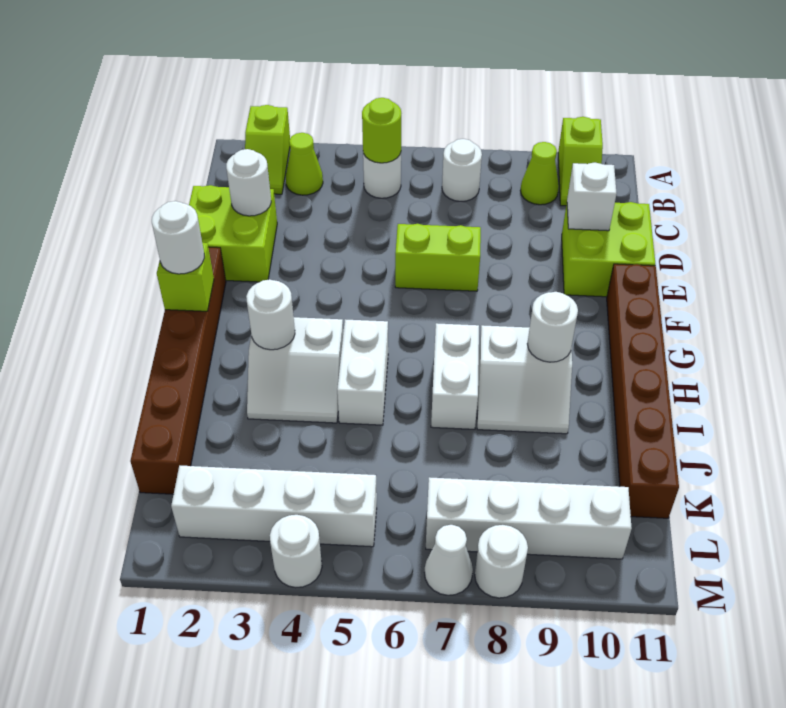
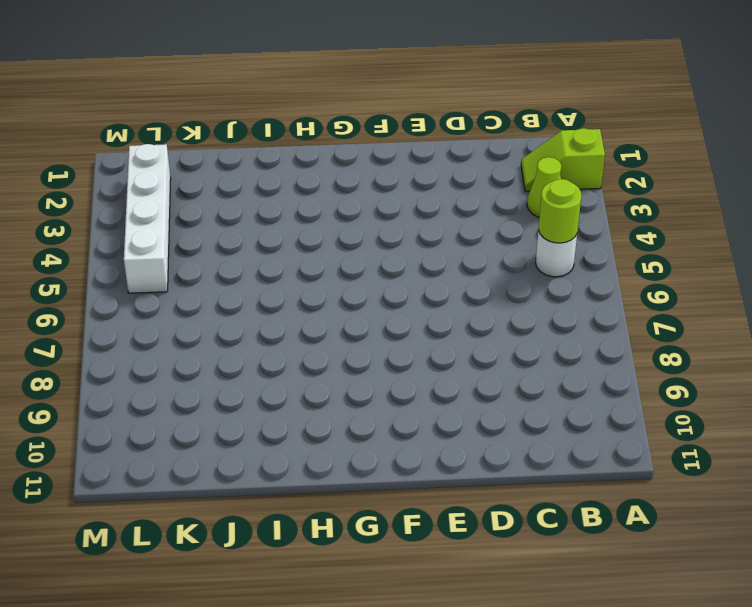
none -> lime slope A10:B10 level 1 top A
none -> white round brick B7 level 1
none -> lime cone B9 level 1

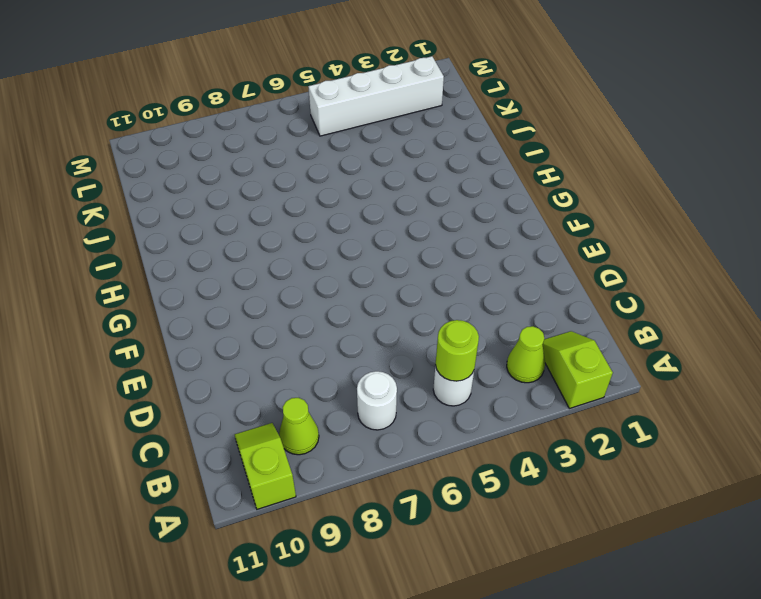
none -> lime brick D1:E2 level 1
none -> lime brick D10:E11 level 1
none -> lime brick E6:E7 level 1

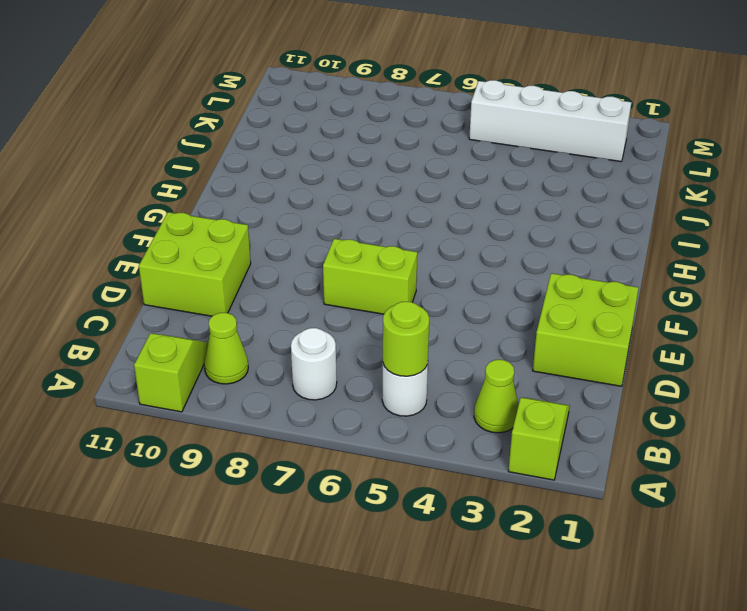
none -> brown brick F1:K1 level 1
none -> brown brick F11:K11 level 1
none -> white slope H3:I4 level 1 top H

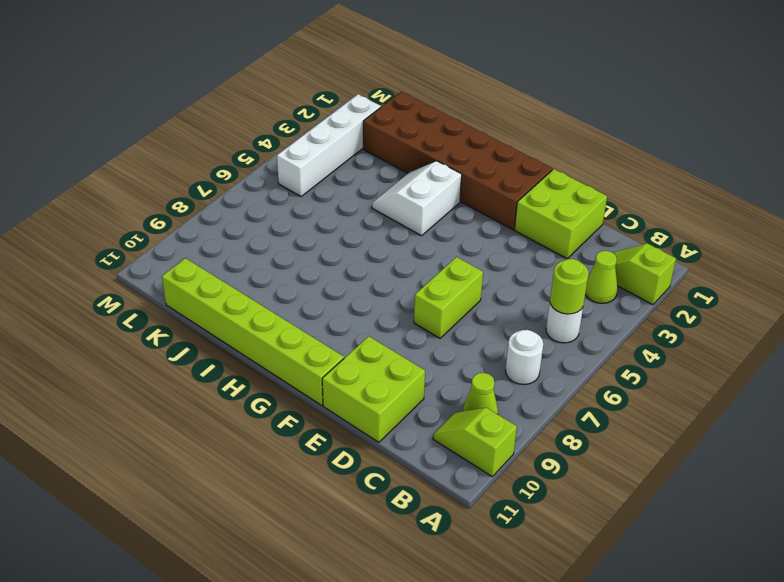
brown brick F1:K2 level 1 -> brown brick F1:K1 level 1
lime brick F11:K11 level 1 -> brown brick F11:K11 level 1
none -> white brick H5:I5 level 1
none -> white brick H7:I7 level 1
none -> white slope H8:I9 level 1 top H

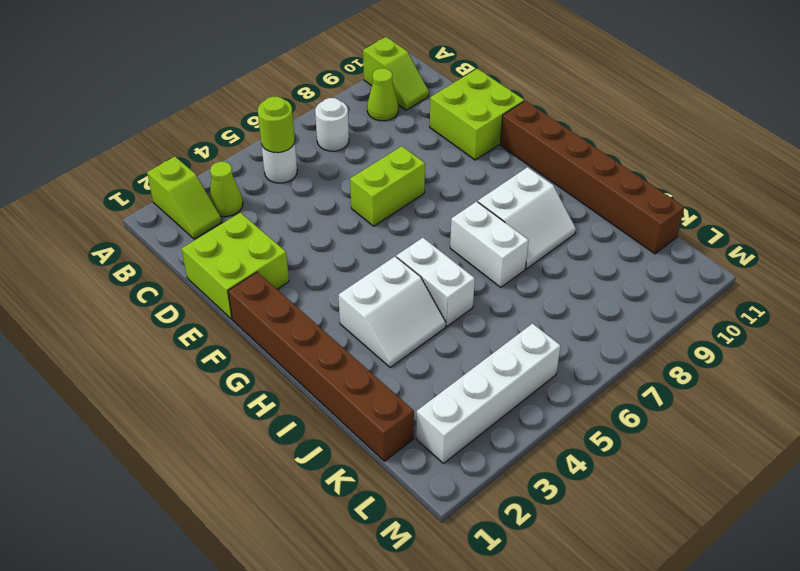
none -> white brick L7:L10 level 1
none -> white round brick M4 level 1
none -> white cone M7 level 1

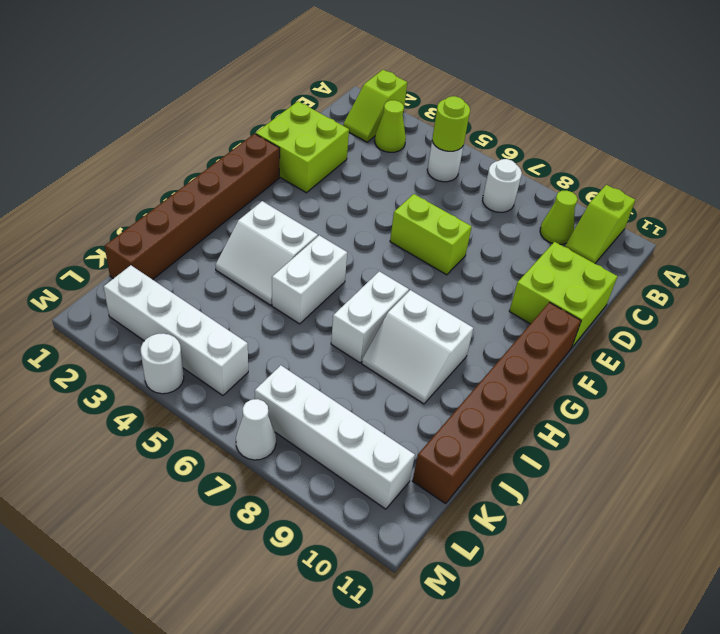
none -> white round brick M8 level 1
none -> white round brick D2 level 2
none -> white brick D10 level 2

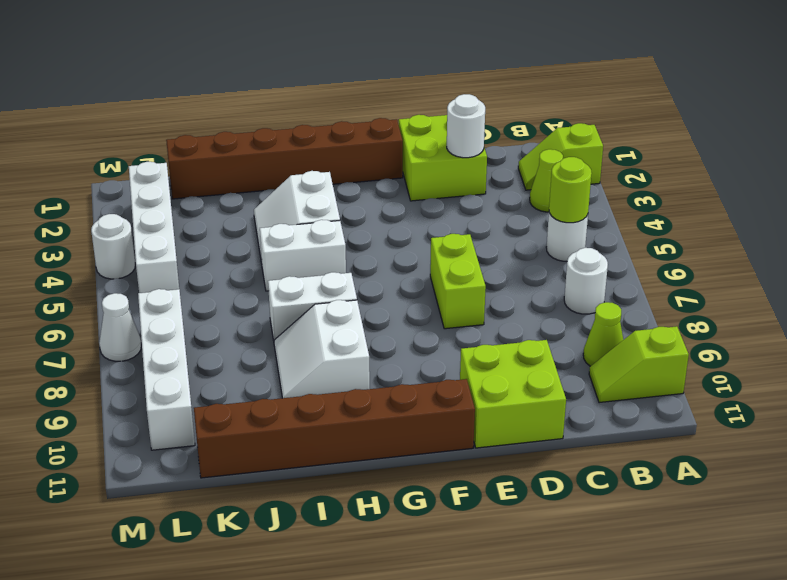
none -> white round brick M8 level 1
none -> white brick D10 level 2
none -> lime brick G1 level 2

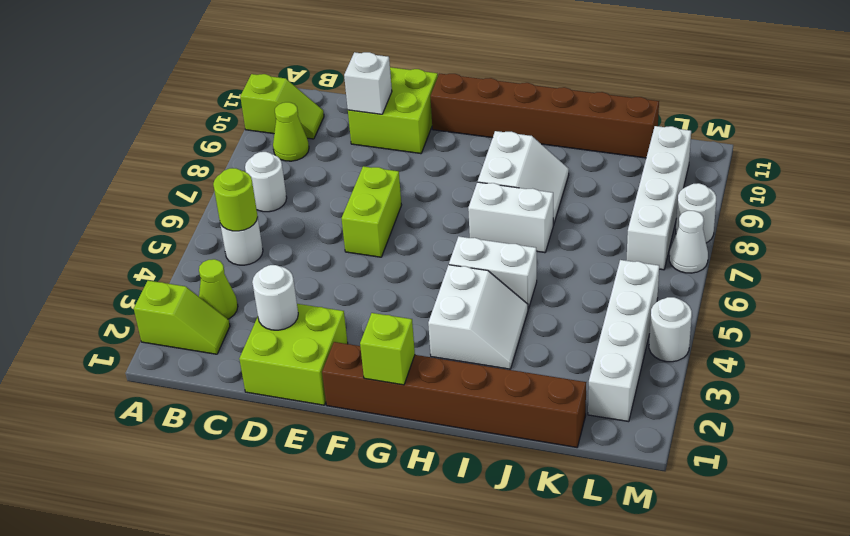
none -> white round brick H3 level 2
none -> white round brick H9 level 2
none -> white round brick G1 level 3

